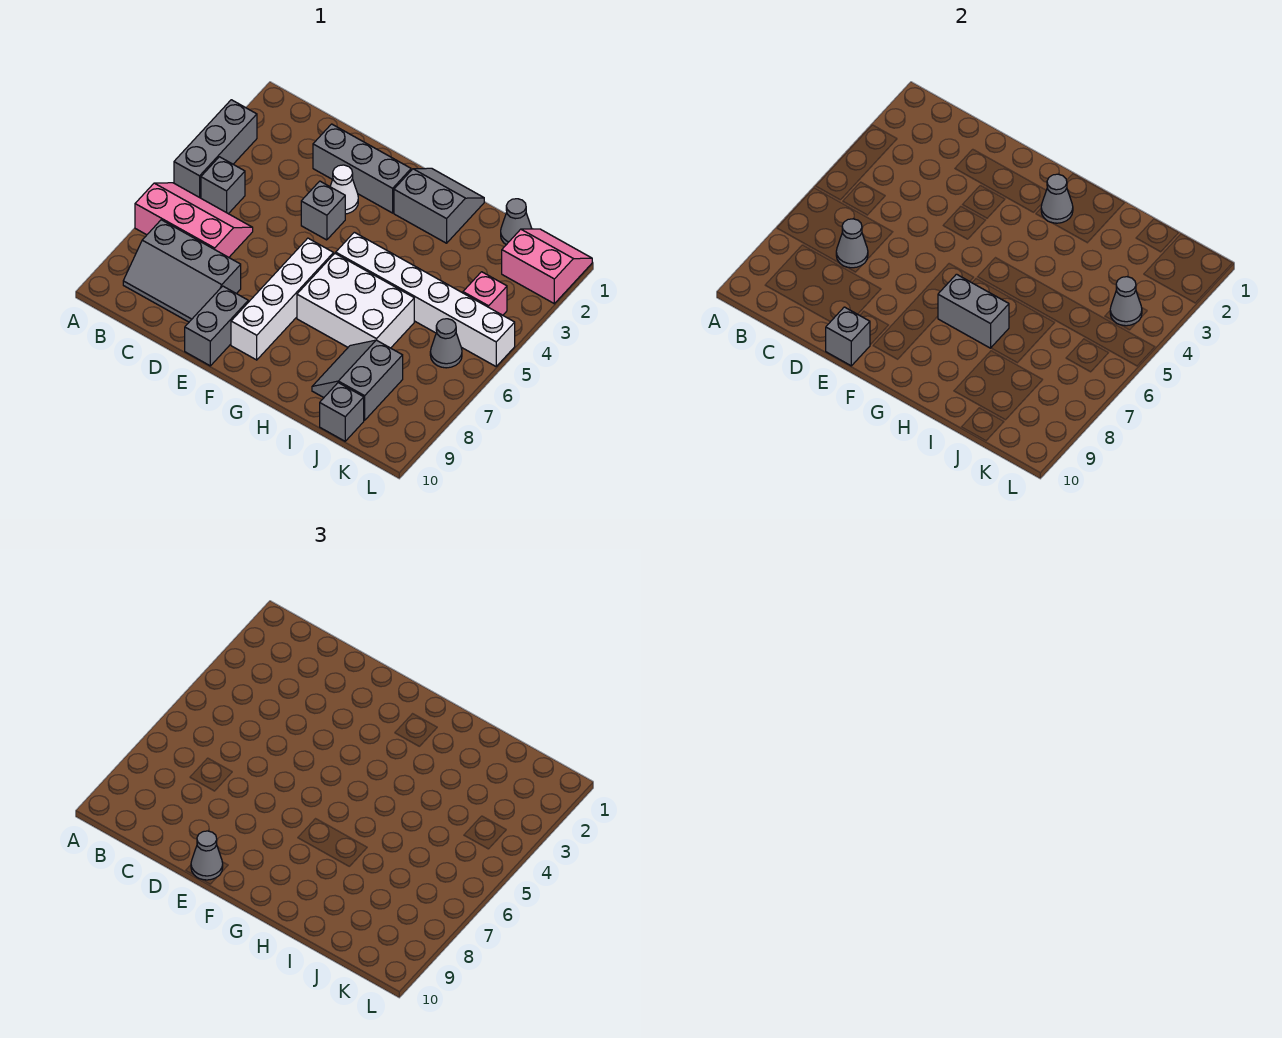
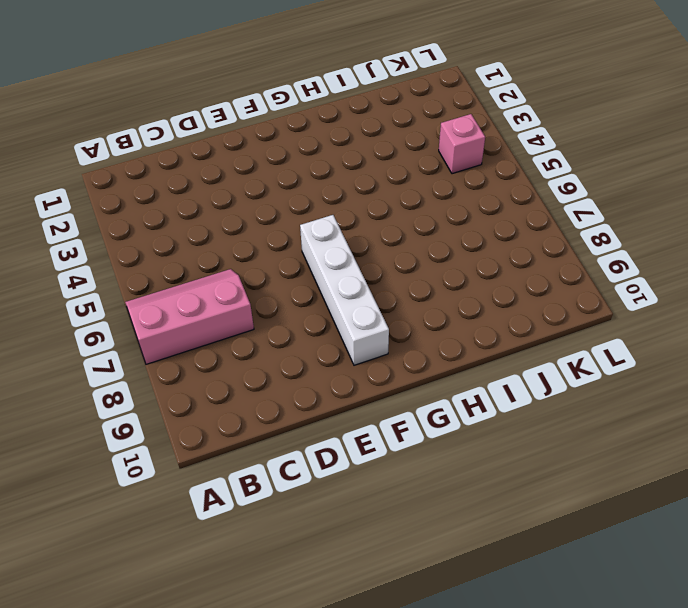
none -> grey brick A3:A5 level 1
none -> grey brick B5 level 1
none -> grey slope B8:D9 level 1 top 8

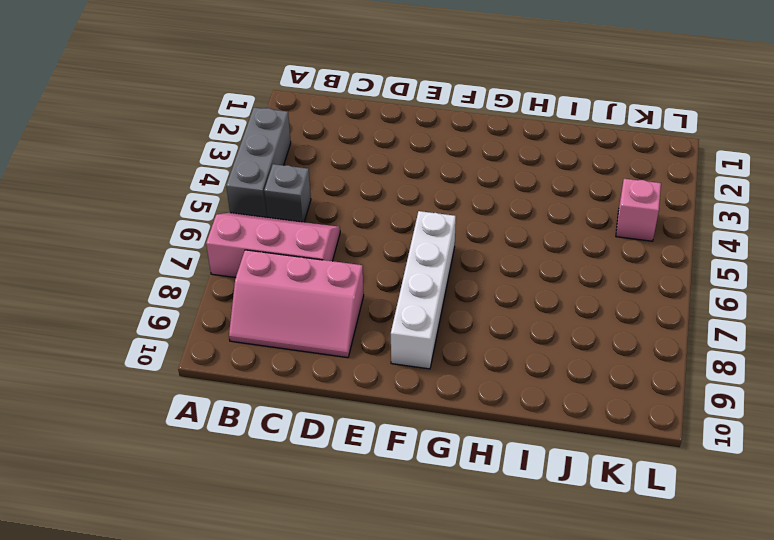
pink slope B8:D9 level 1 top 8 -> grey slope B8:D9 level 1 top 8
none -> grey brick D2:F2 level 1
none -> white cone E3 level 1
none -> grey brick E4 level 1

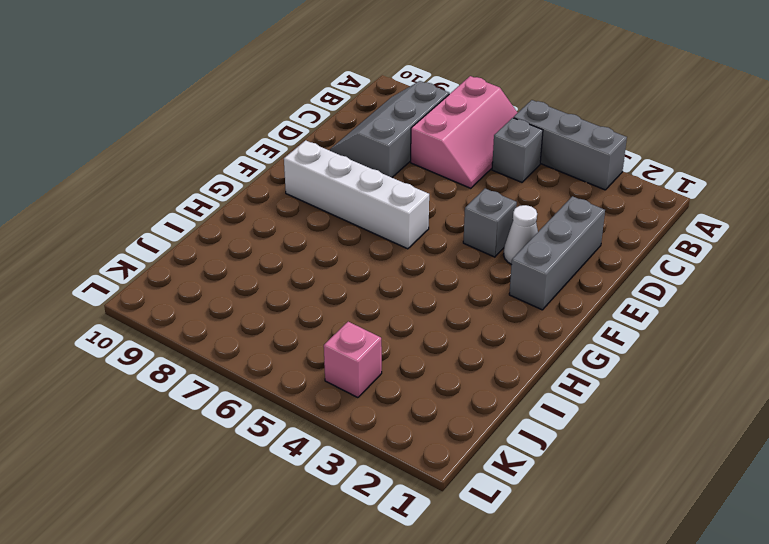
none -> grey brick E9:E10 level 1
none -> grey slope G1:H2 level 1 top 2
none -> white brick G5:L5 level 1

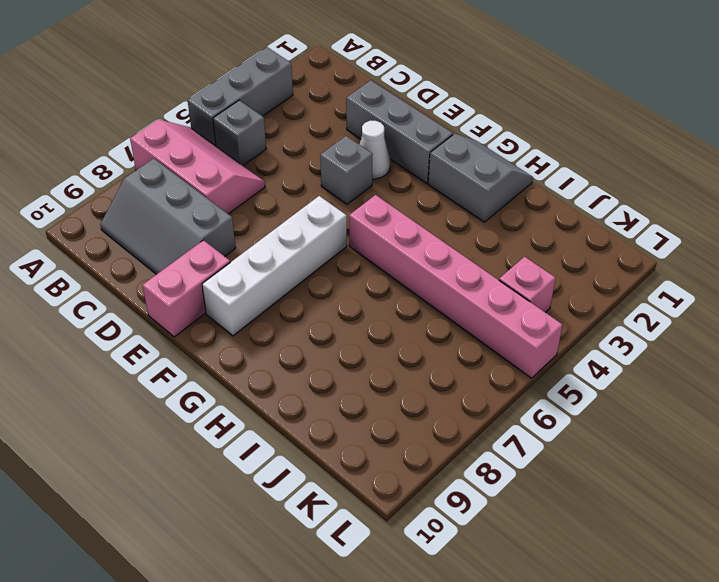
pink brick E9:E10 level 1 -> grey brick E9:E10 level 1
pink brick G5:L5 level 1 -> white brick G5:L5 level 1
none -> white brick G6:I7 level 1
none -> grey slope I8:J9 level 1 top J
none -> grey cone J1 level 1

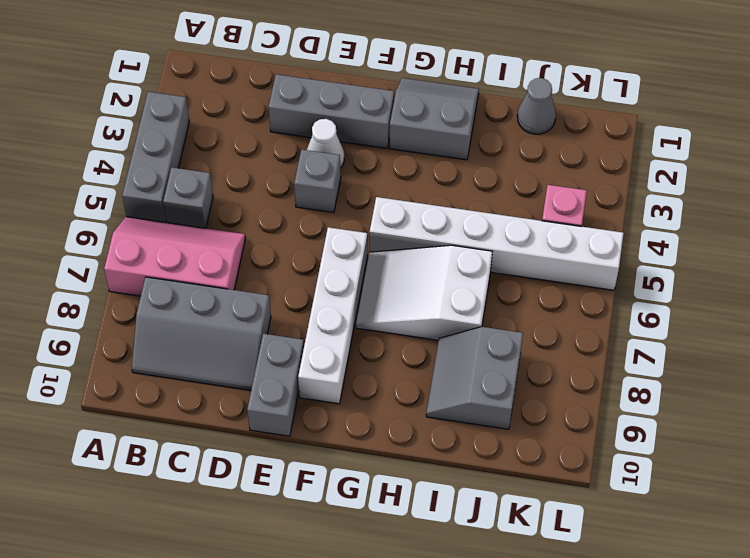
white slope G6:I7 level 1 top I -> white brick G6:I7 level 1
none -> grey brick J10 level 1
none -> pink slope K1:L2 level 1 top 2
none -> grey cone K6 level 1

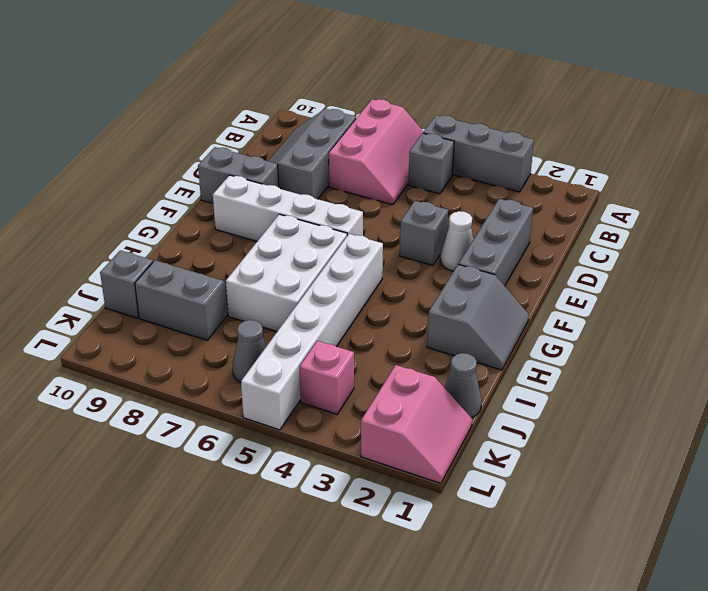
none -> grey cone C7 level 2
none -> grey brick E10 level 2
none -> grey cone G2 level 2

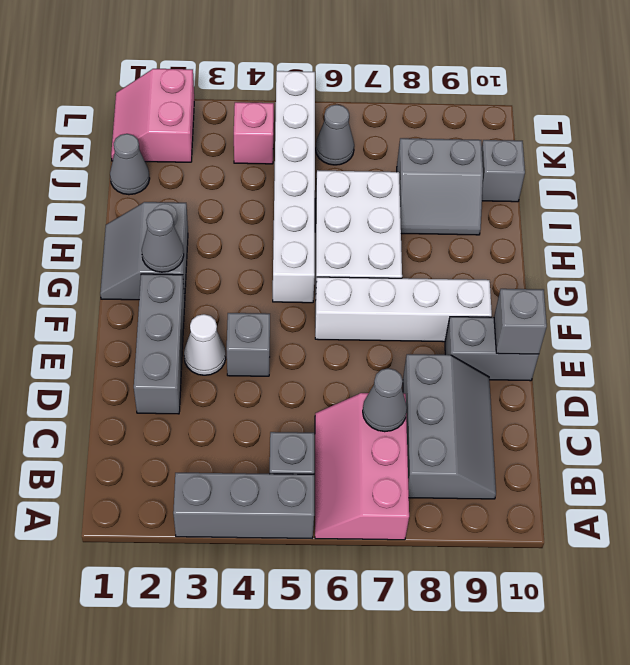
none -> grey brick G7:H7 level 2
none -> grey cone K4 level 2
none -> grey cone E10 level 3

